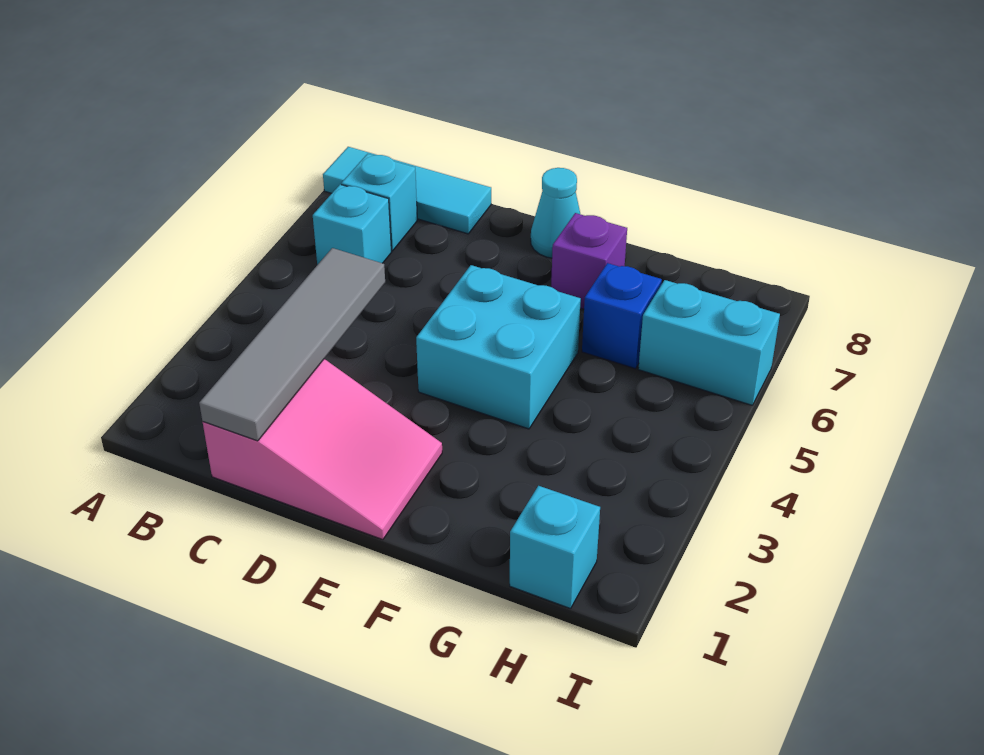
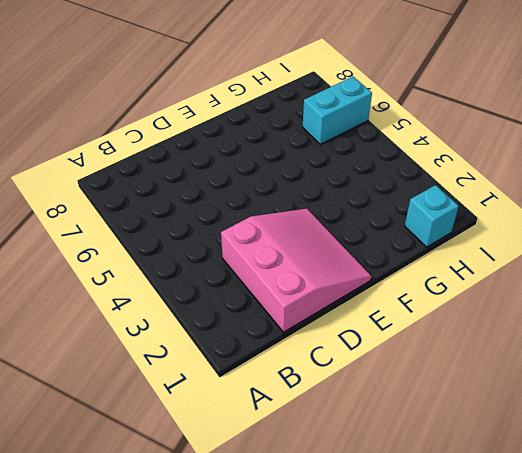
pink slope C1:E3 level 1 top C -> pink slope C1:E2 level 1 top C
none -> cyan tile A8:C8 level 1
none -> cyan brick B6 level 1

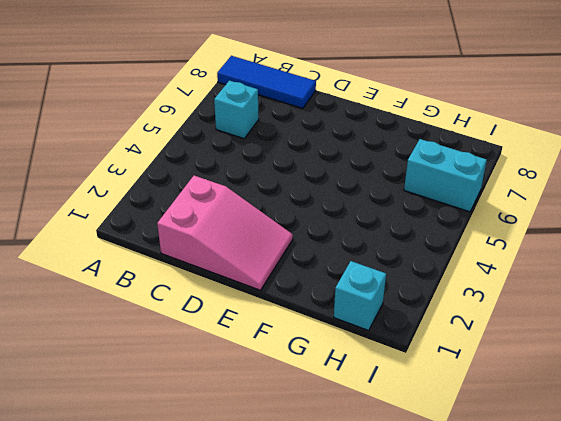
blue tile A8:C8 level 1 -> cyan tile A8:C8 level 1
none -> cyan brick B7 level 1
none -> cyan brick E4:F5 level 1

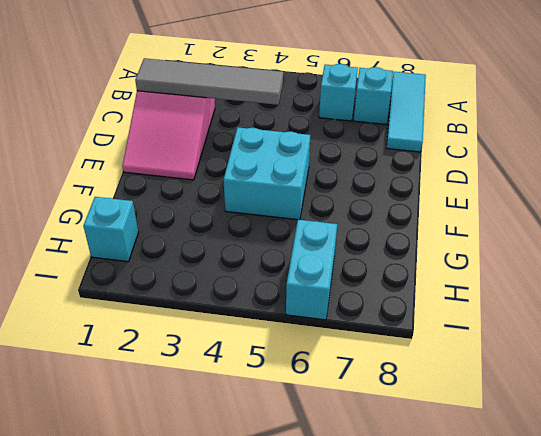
none -> cyan cone E8 level 1
none -> purple brick F7 level 1

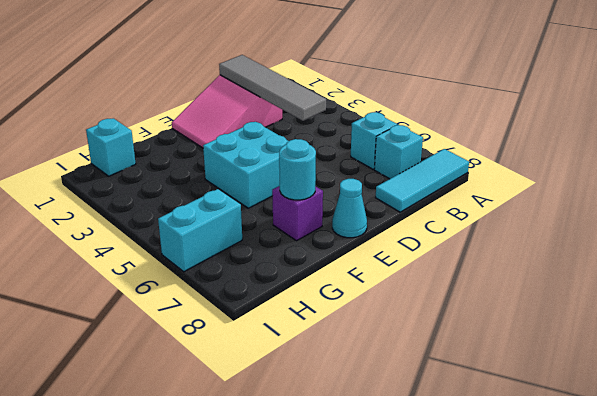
cyan round brick F7 level 2 -> none
none -> blue brick G6 level 1

